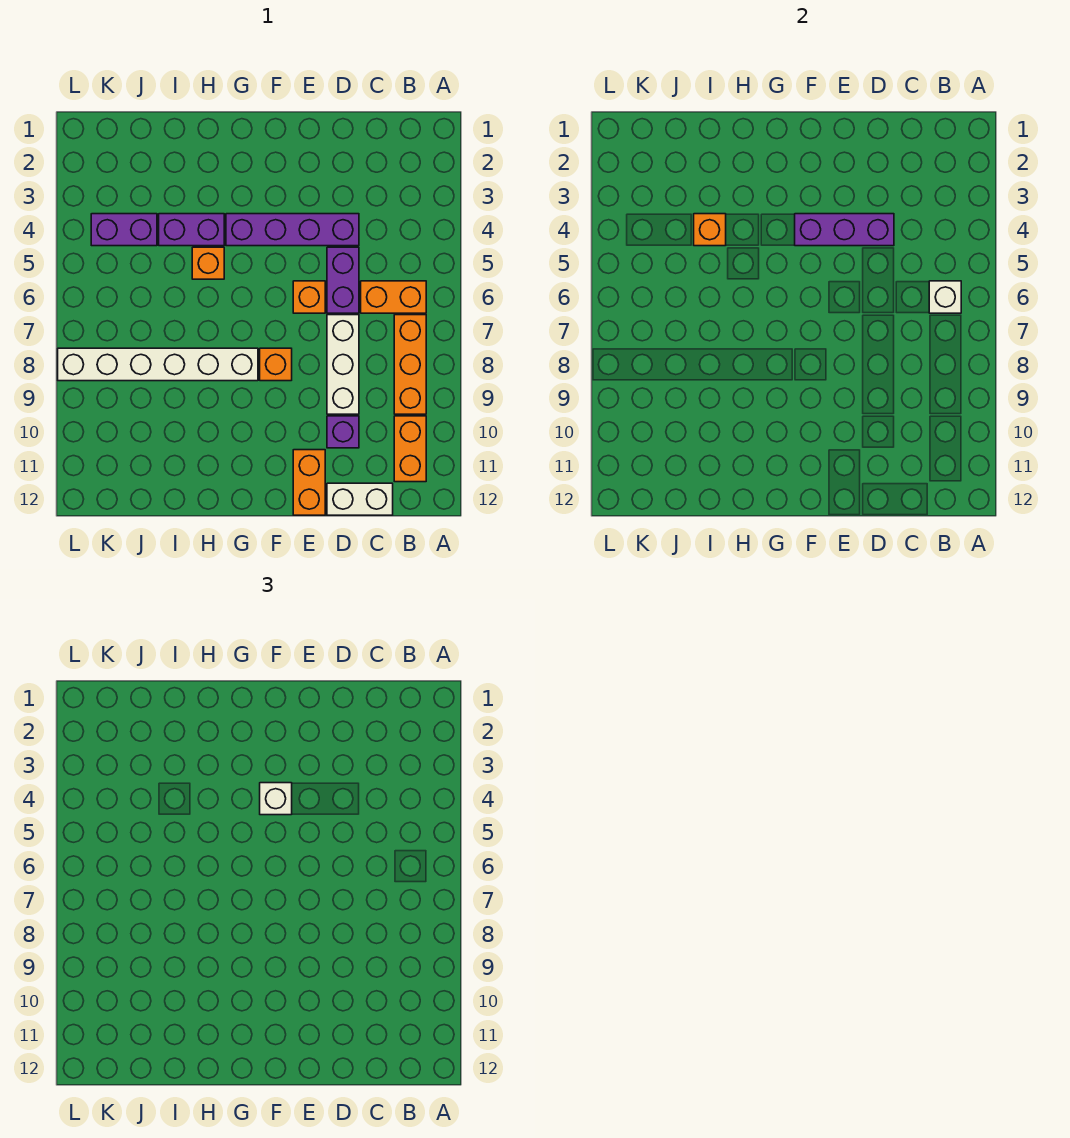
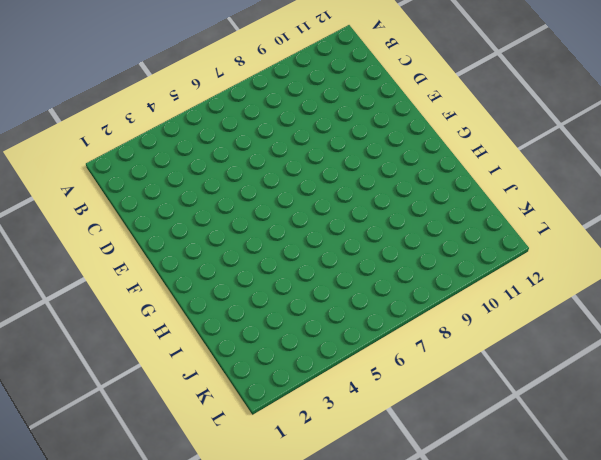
none -> orange brick B6:C6 level 1
none -> orange brick B7:B9 level 1
none -> orange brick B10:B11 level 1

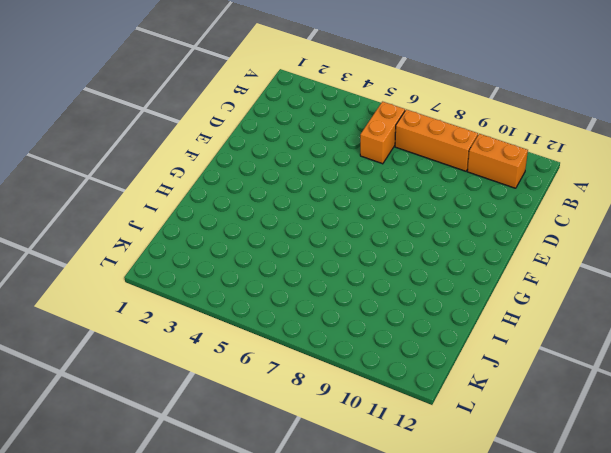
none -> white brick C12:D12 level 1
none -> purple brick D4:G4 level 1
none -> purple brick D5:D6 level 1

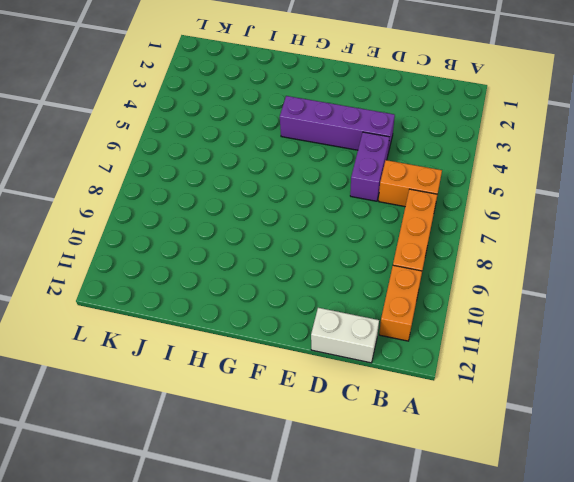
none -> white brick D7:D9 level 1
none -> purple brick D10 level 1
none -> orange brick E6 level 1

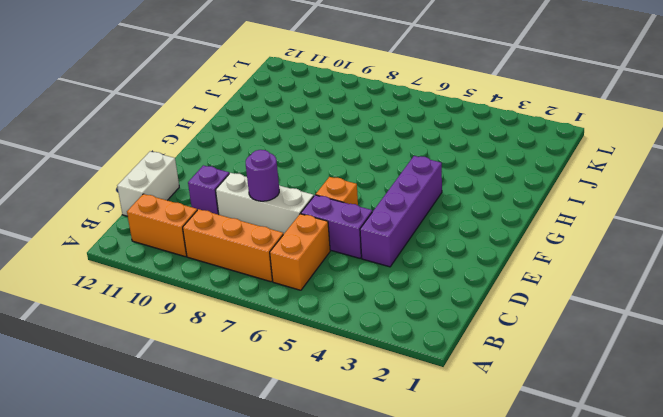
purple round brick D8 level 2 -> none
none -> orange brick E11:E12 level 1
none -> orange brick F8 level 1
none -> white brick G8:L8 level 1

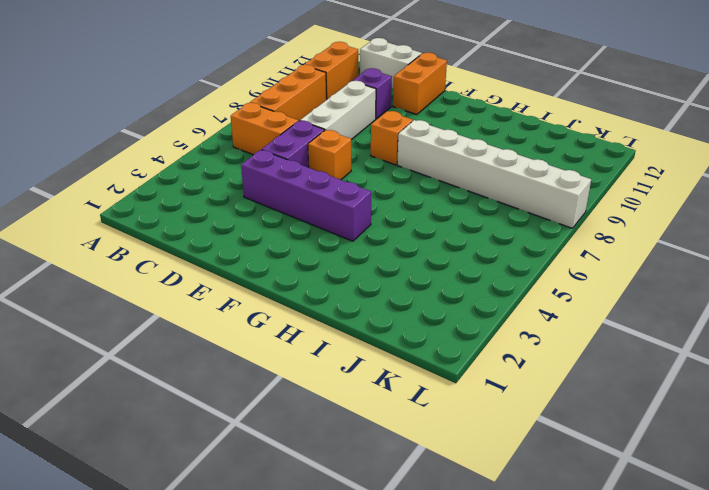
none -> purple brick H4:I4 level 1
none -> orange brick H5 level 1
none -> purple brick J4:K4 level 1

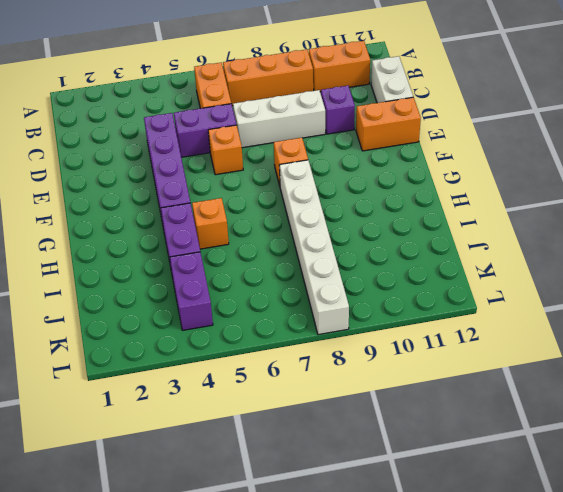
none -> white brick B6 level 2
none -> purple brick D4:F4 level 2
none -> orange brick I4 level 2

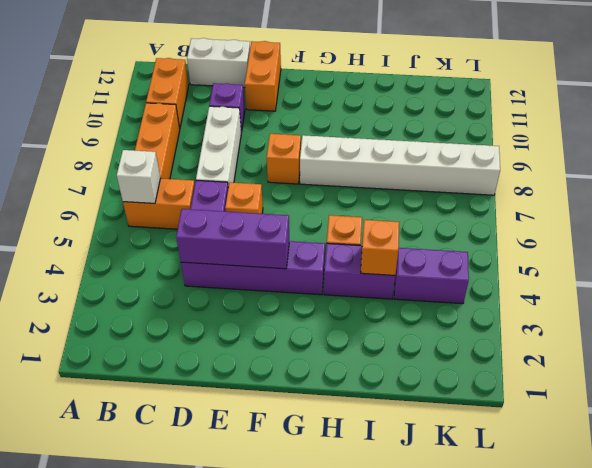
none -> white brick F4 level 3

